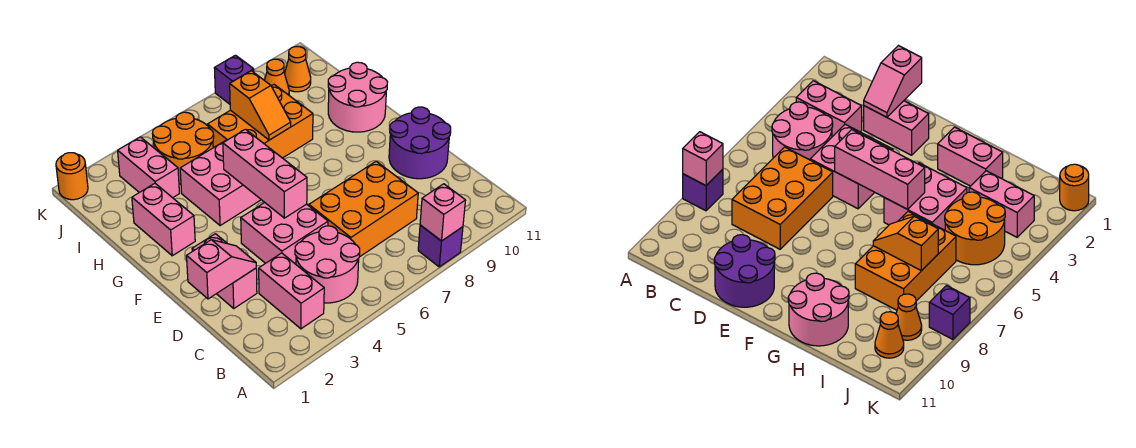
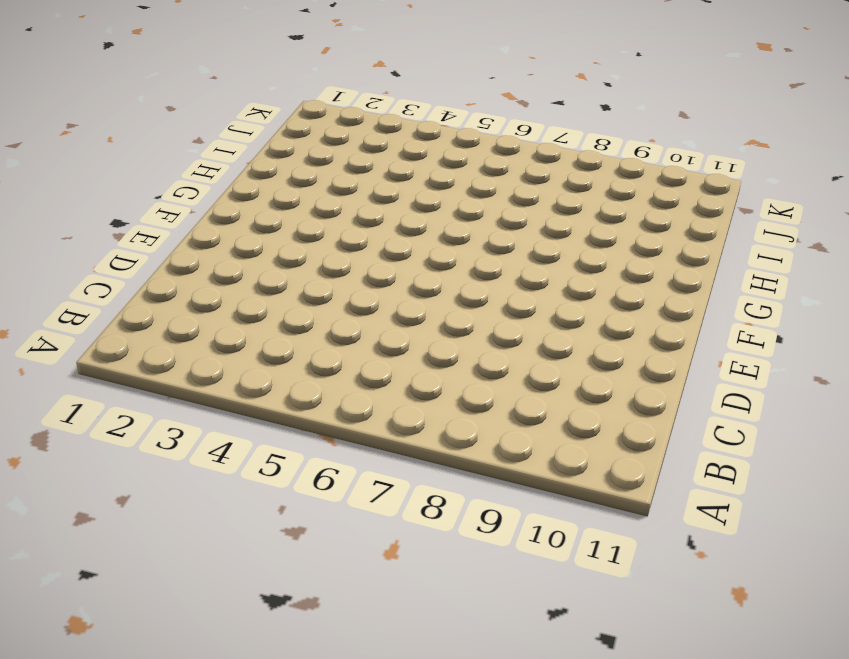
none -> purple brick A8 level 1
none -> pink brick B3:C3 level 1
none -> pink round brick B4:C5 level 1

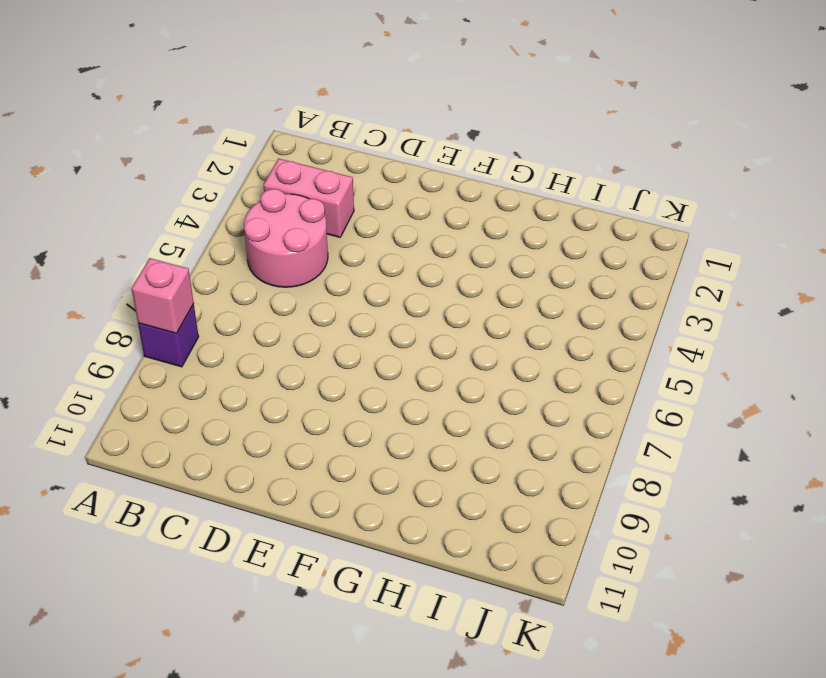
none -> orange brick C6:D8 level 1
none -> pink brick D2:E2 level 1
none -> pink brick D4:E5 level 1

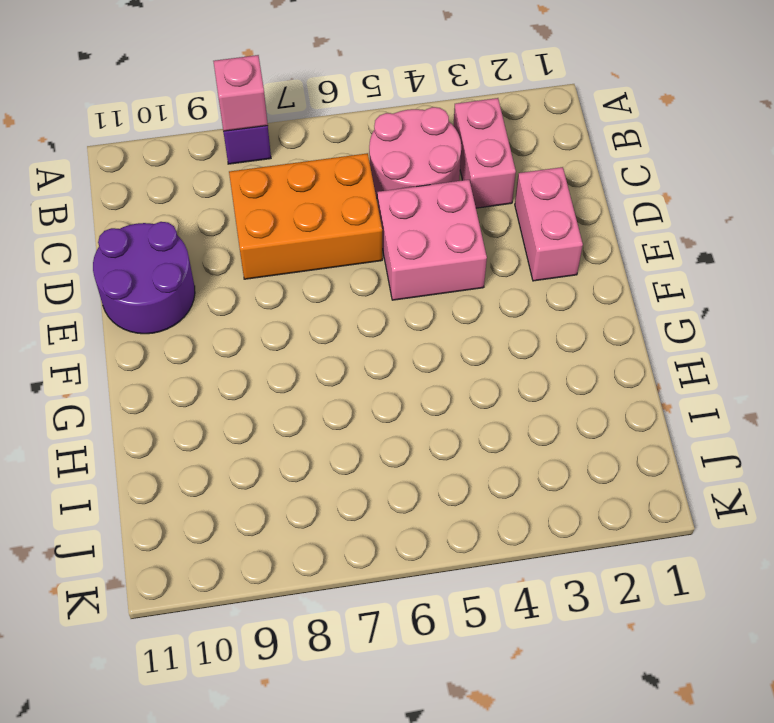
none -> pink brick G2:H2 level 1
none -> pink brick G4:H5 level 1
none -> pink round brick G10:H11 level 1

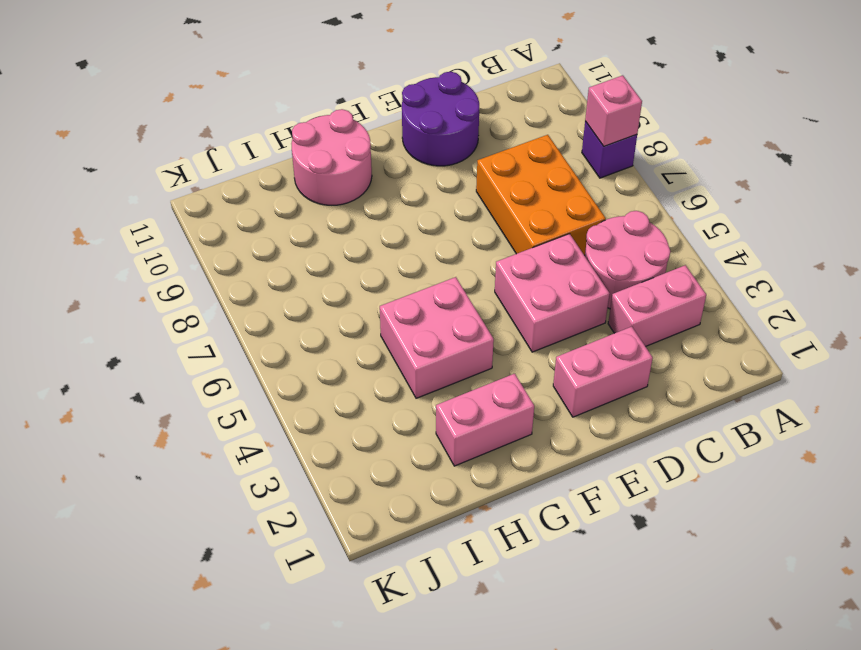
none -> orange brick H6:I8 level 1
none -> pink brick I3:J3 level 1
none -> orange round brick I4:J5 level 1

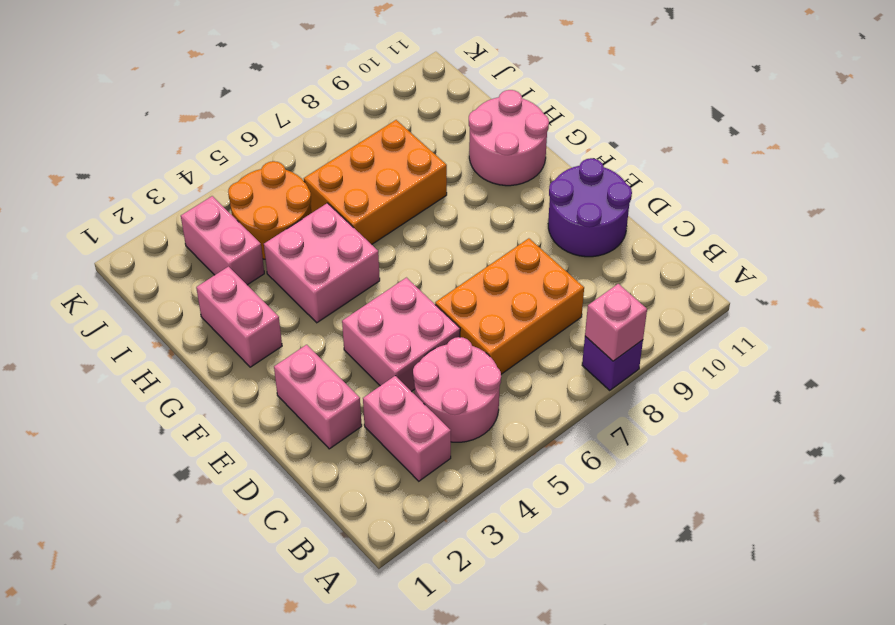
none -> orange cone J9 level 1
none -> orange cone J10 level 1
none -> orange round brick K1 level 1

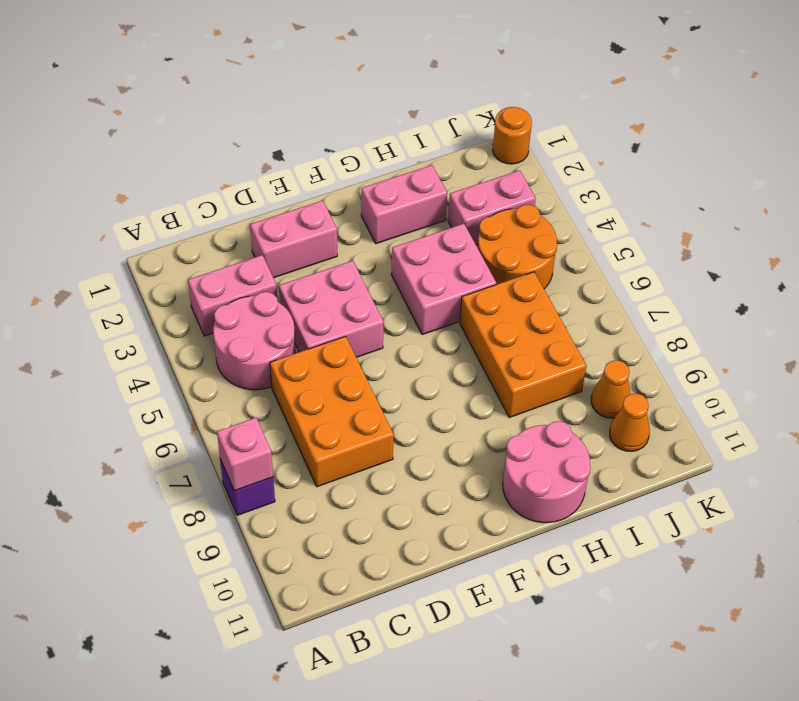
none -> purple round brick D10:E11 level 1
none -> purple brick K8 level 1
none -> pink slope D1:D2 level 2 top 1

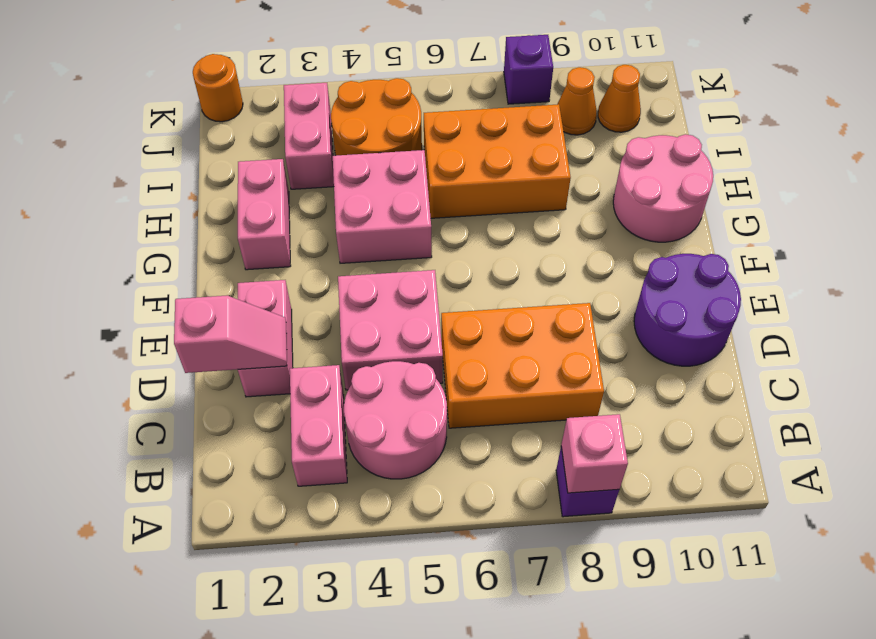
none -> pink brick E5:G5 level 2
none -> orange slope H7:I7 level 2 top I

